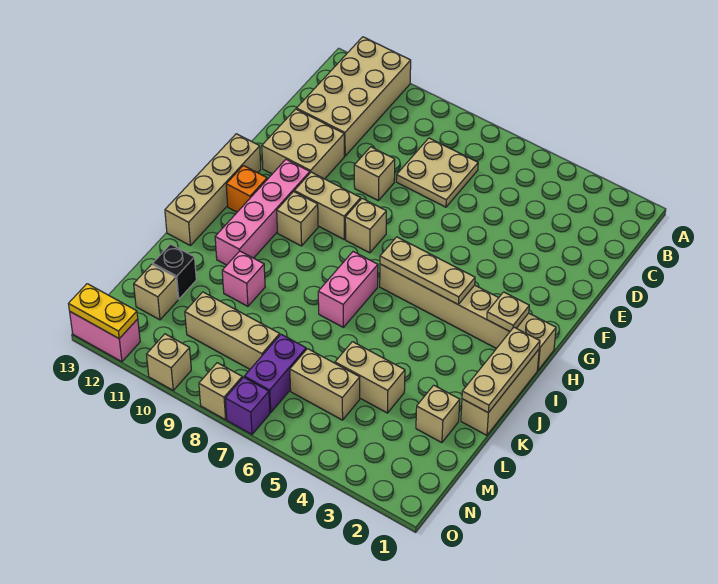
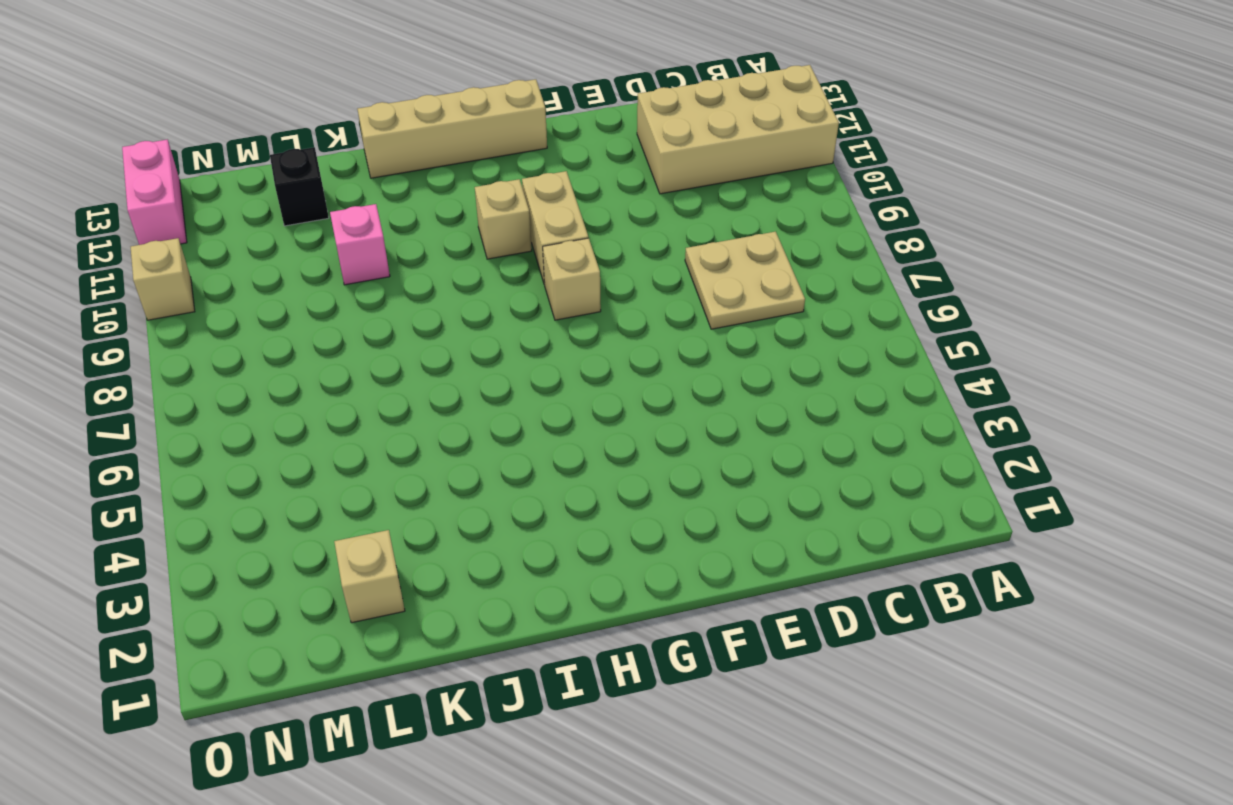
none -> tan brick E9 level 1
none -> tan brick E11:F12 level 1
none -> pink brick G11:J11 level 1

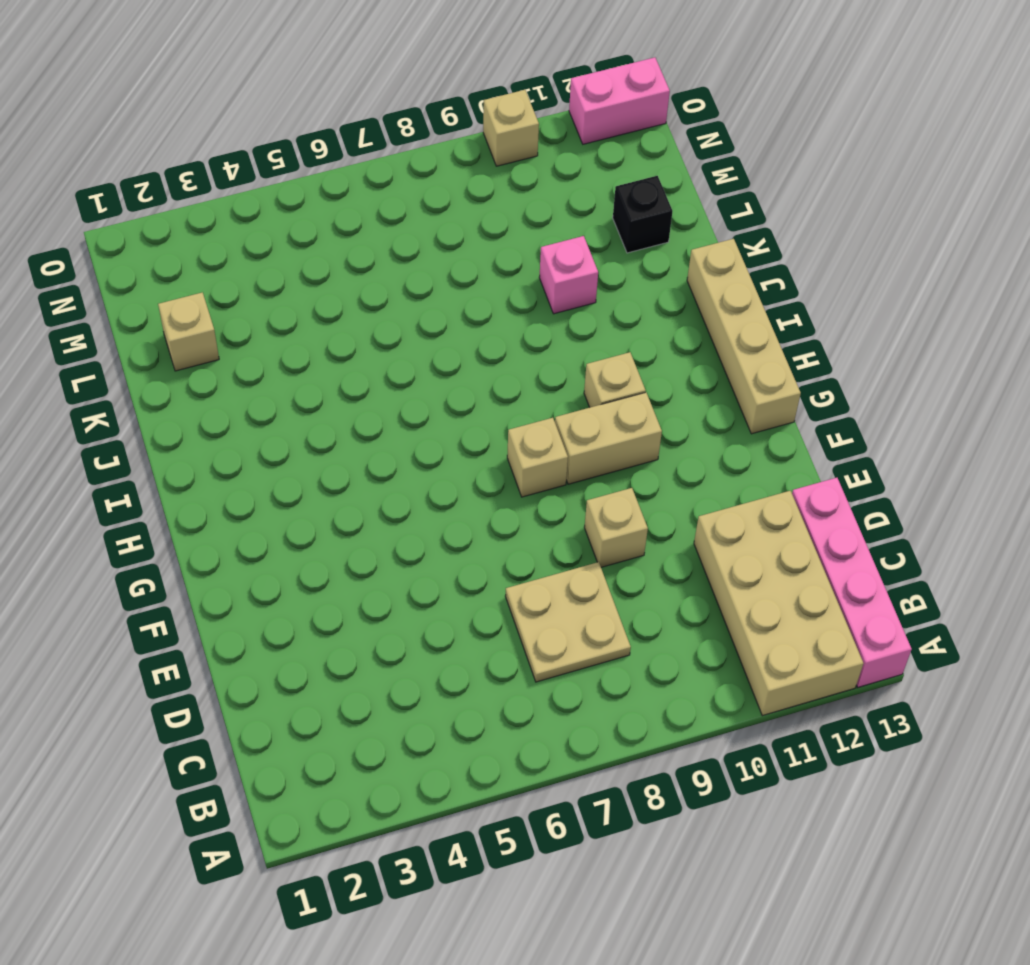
pink brick A13:D13 level 1 -> pink brick G11:J11 level 1
none -> tan brick E11:F12 level 1
none -> tan brick H1:H6 level 1
none -> orange brick H12 level 1

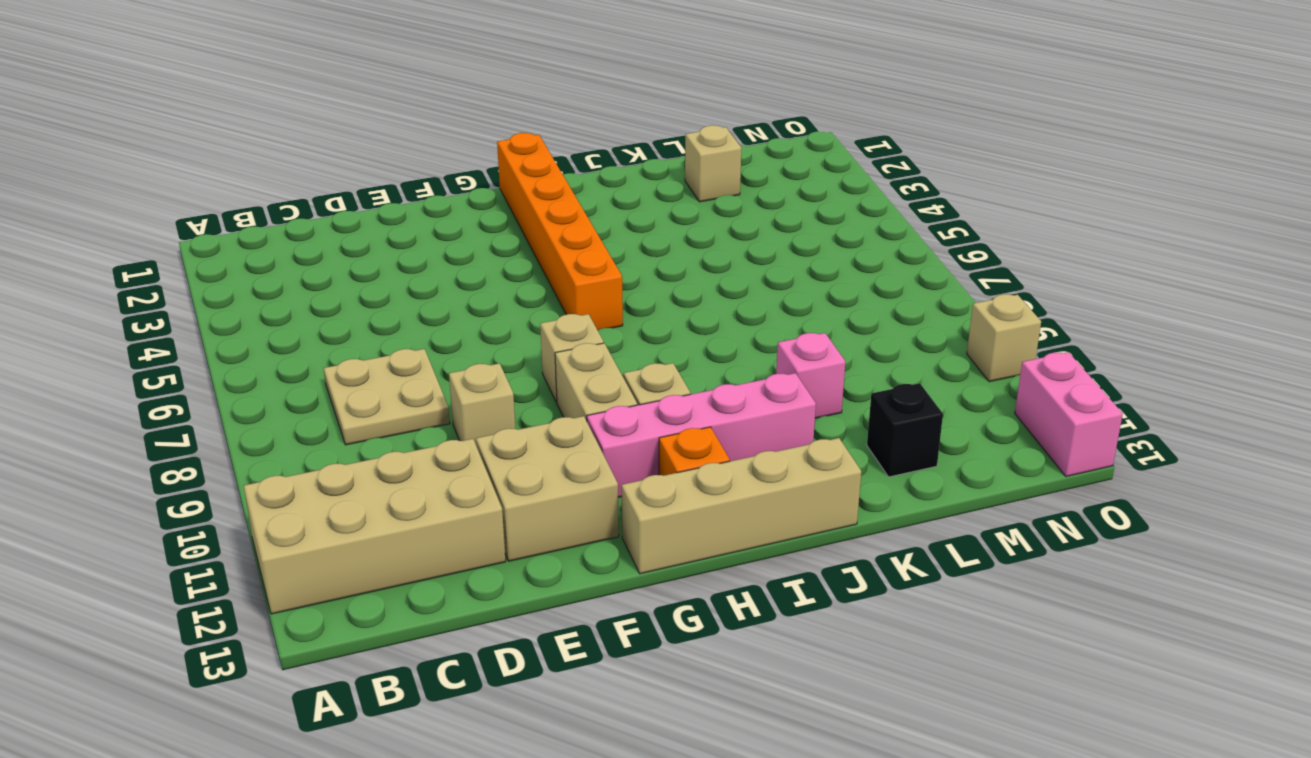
orange brick H1:H6 level 1 -> tan brick H1:H6 level 1
none -> tan brick I1:K1 level 1
none -> pink brick I7:J7 level 1
none -> tan brick L4:L5 level 1

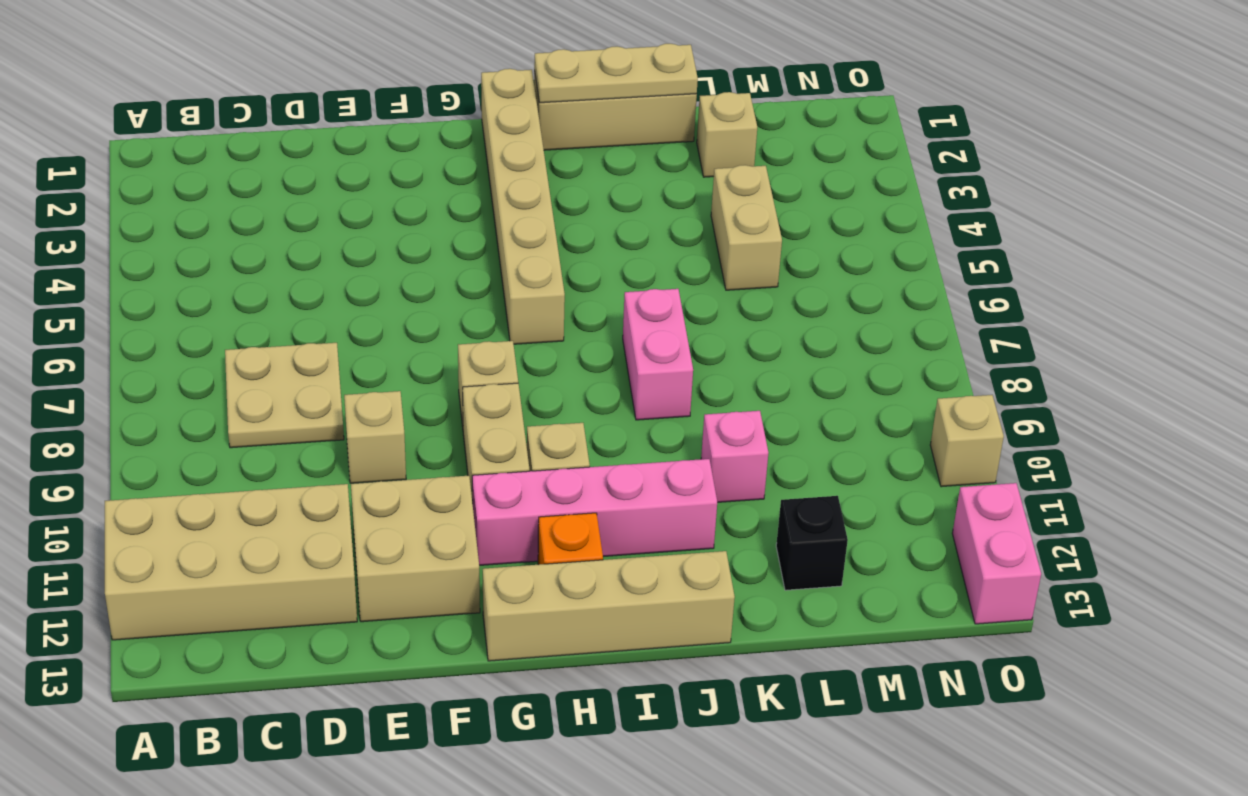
pink brick J7:J8 level 1 -> pink brick I7:J7 level 1
none -> tan brick M5:M6 level 1
none -> purple brick M7:N7 level 1
none -> tan brick M8:M10 level 1

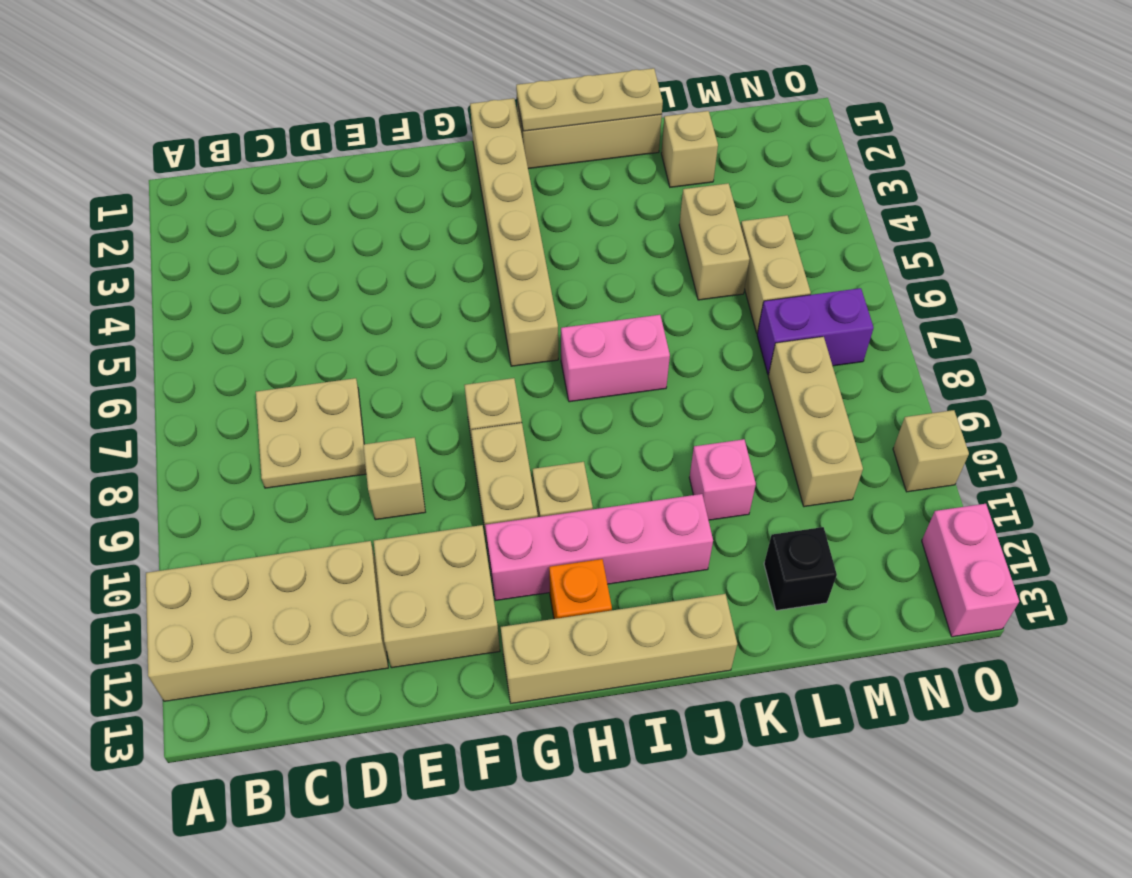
none -> tan brick M12 level 1
none -> purple brick O7 level 1
none -> tan brick O8 level 1

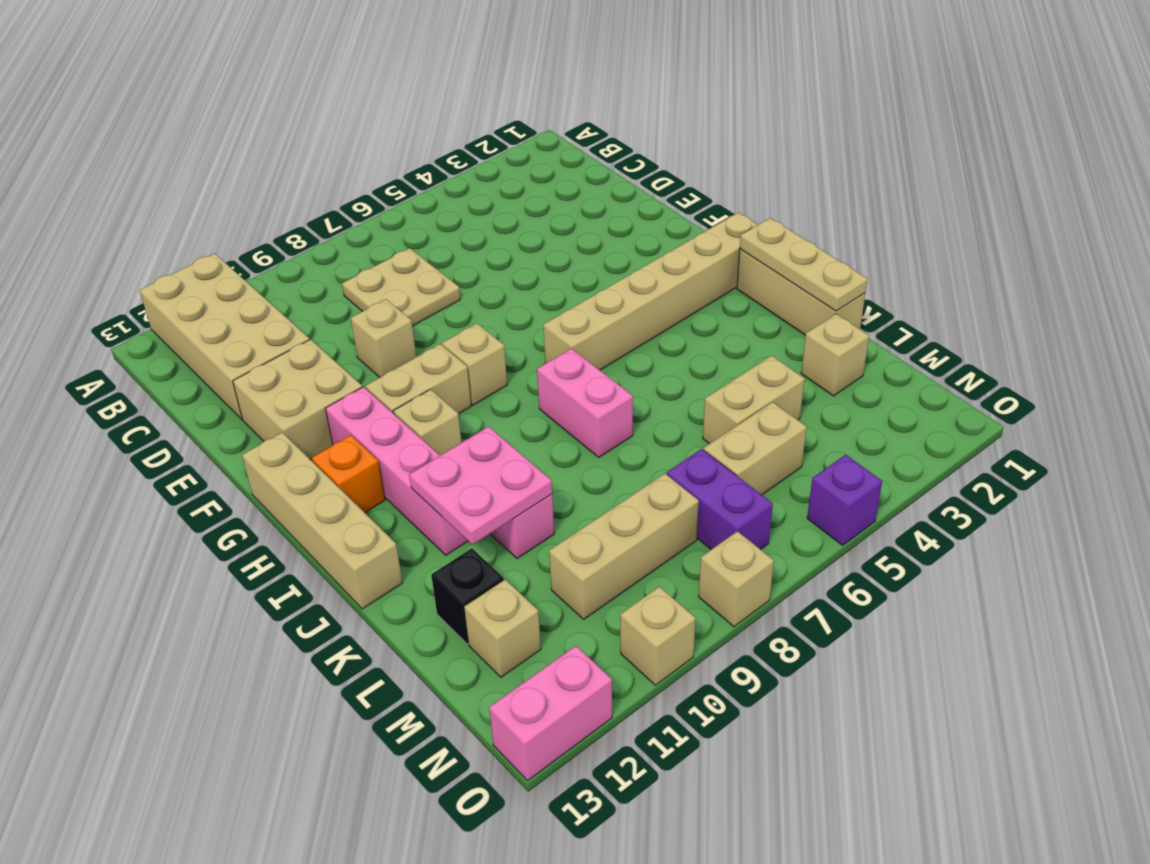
pink plate J10:K11 level 2 -> none
purple brick O5 level 1 -> purple brick O7 level 1
none -> tan plate H2 level 2
none -> tan plate H4:H6 level 2
none -> yellow plate O12:O13 level 2

